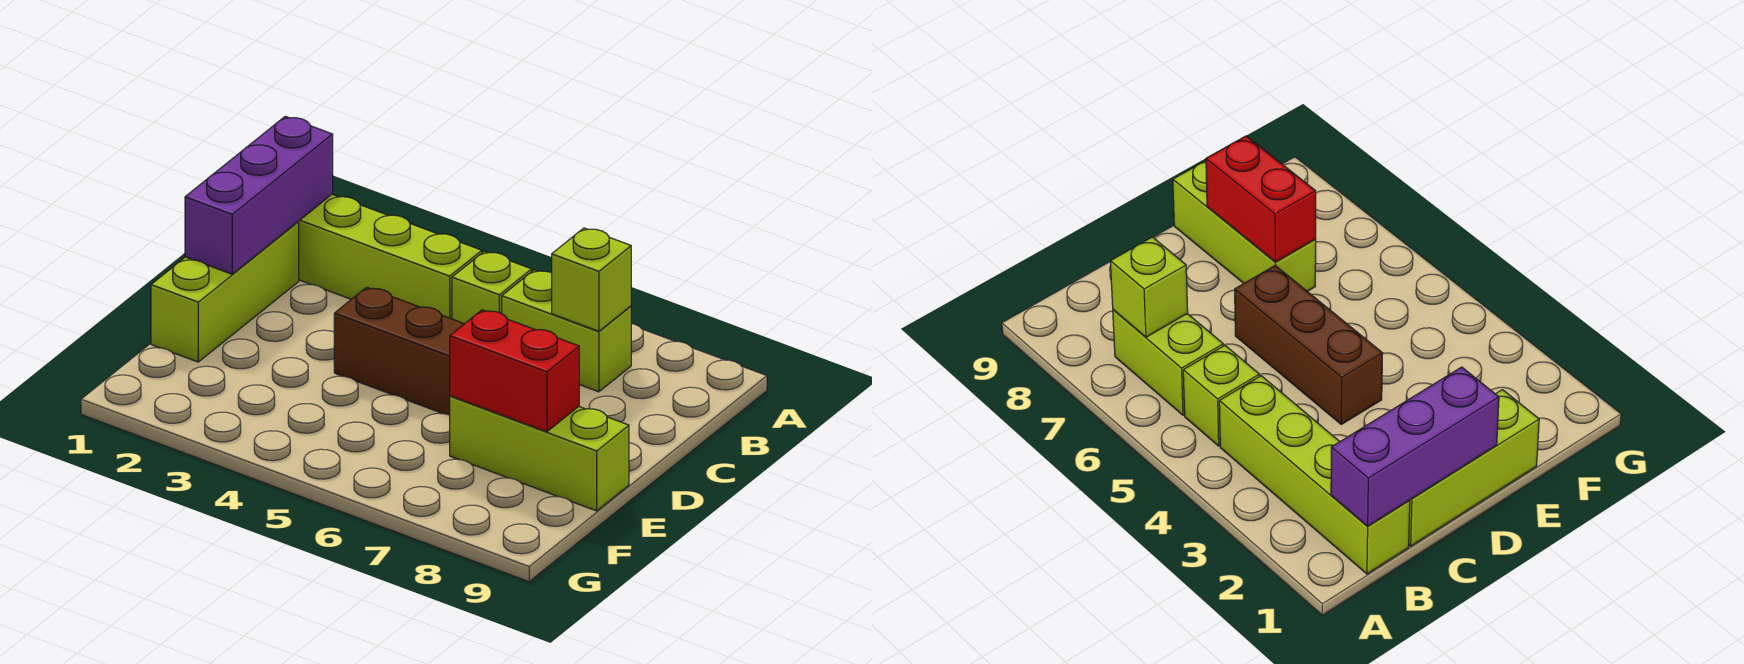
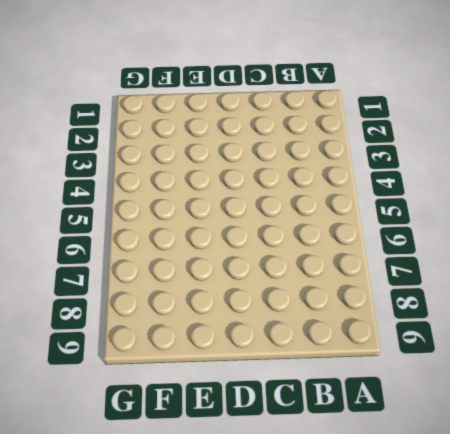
none -> lime brick B1:B4 level 1
none -> lime brick B5 level 1

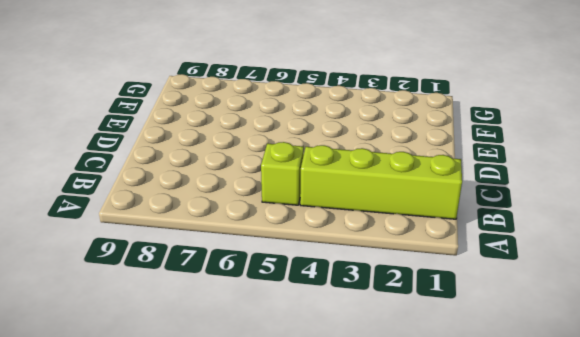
none -> lime brick B6:B7 level 1
none -> lime brick C1:E1 level 1

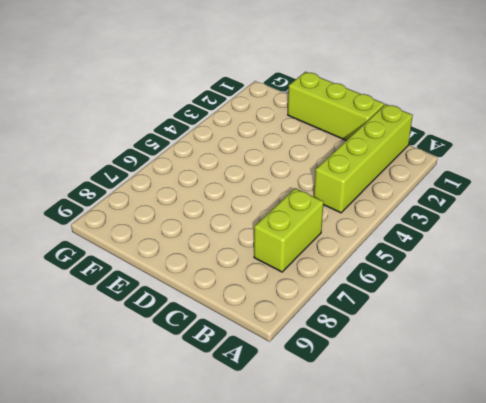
none -> lime brick B5 level 1
none -> brown brick D4:D6 level 1

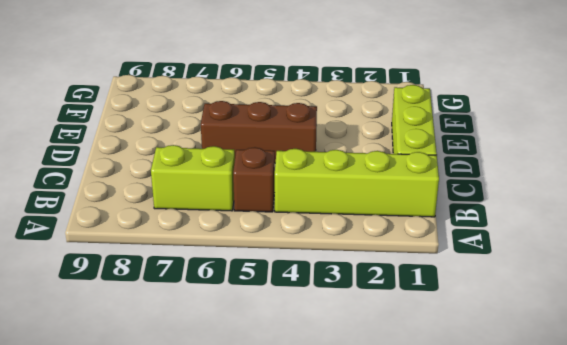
brown brick B5 level 1 -> lime brick B5 level 1
none -> lime brick E7:E9 level 1
none -> purple brick B1:D1 level 2

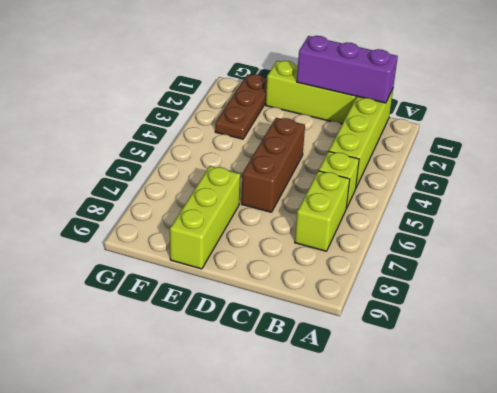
brown plate F1:F3 level 1 -> none
none -> lime brick B7 level 2
none -> red brick E7:E8 level 2

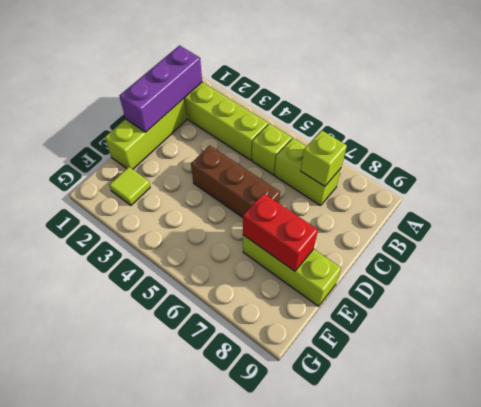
lime tile F2 level 1 -> none

